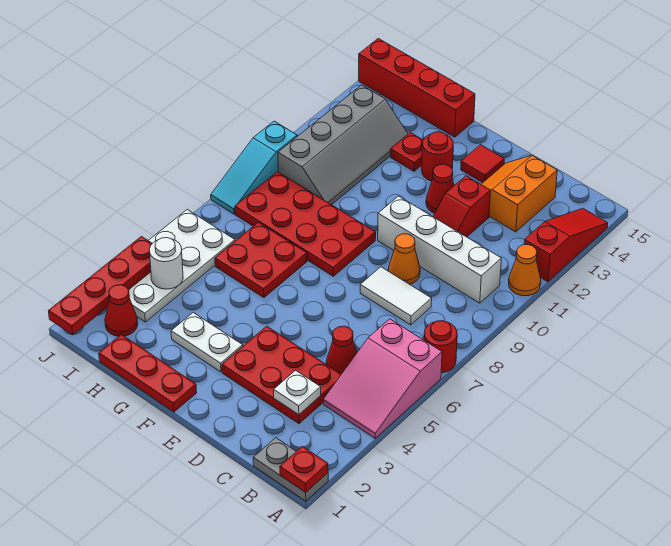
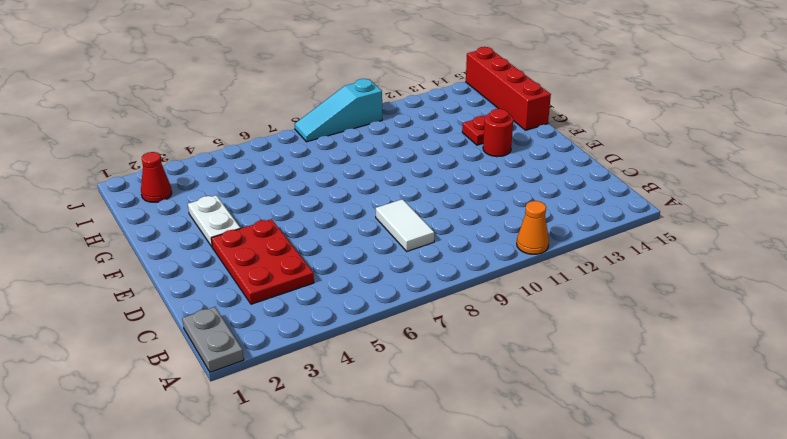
none -> pink slope A4:B6 level 1 top 6
none -> red round brick A7 level 1
none -> red slope A12:A14 level 1 top 12

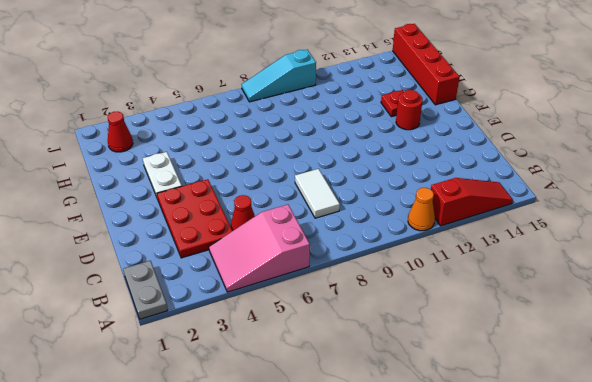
none -> red round brick A7 level 1
none -> white brick B10:E10 level 1
none -> orange slope C13:D14 level 1 top C

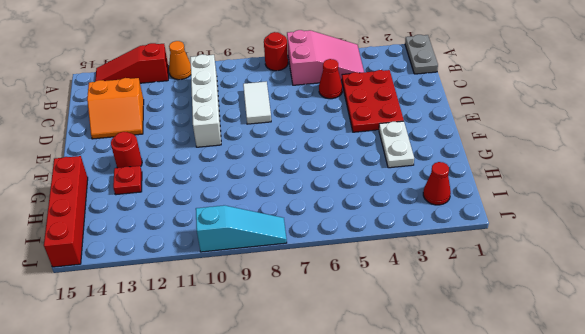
none -> orange cone D9 level 1
none -> red slope D11:D12 level 1 top 12
none -> red cone E12 level 1

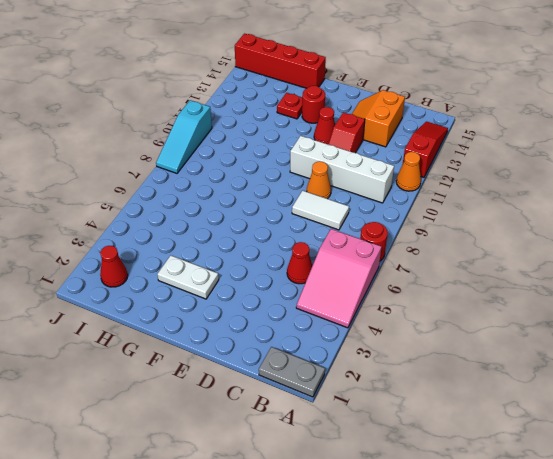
none -> red plate C3:E4 level 1
none -> red tile E14 level 1
none -> red plate F1:H1 level 1

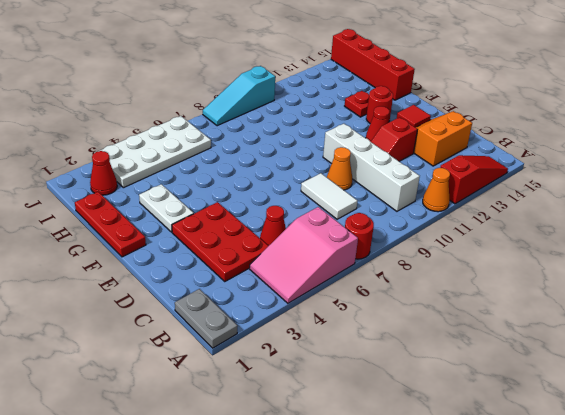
none -> red plate F8:I9 level 1
none -> red plate G6:H7 level 1
none -> grey slope H10:I13 level 1 top I

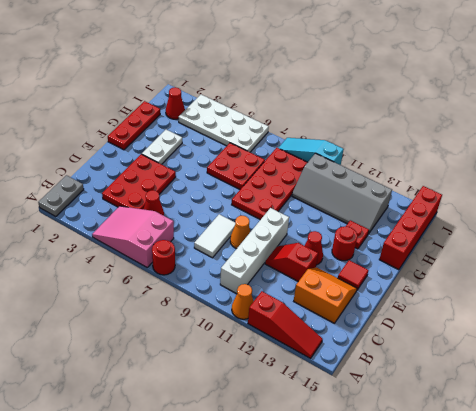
none -> red plate A1 level 2
none -> white plate C3 level 2
none -> white round brick I4 level 2

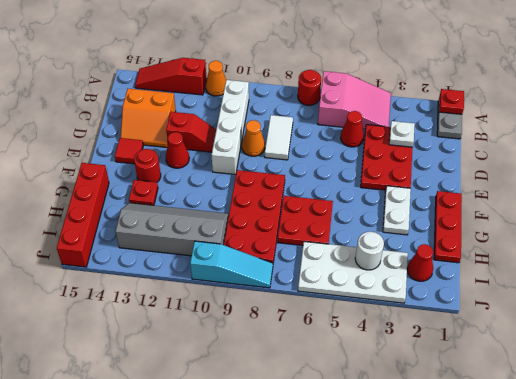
none -> red plate J1:J4 level 2

